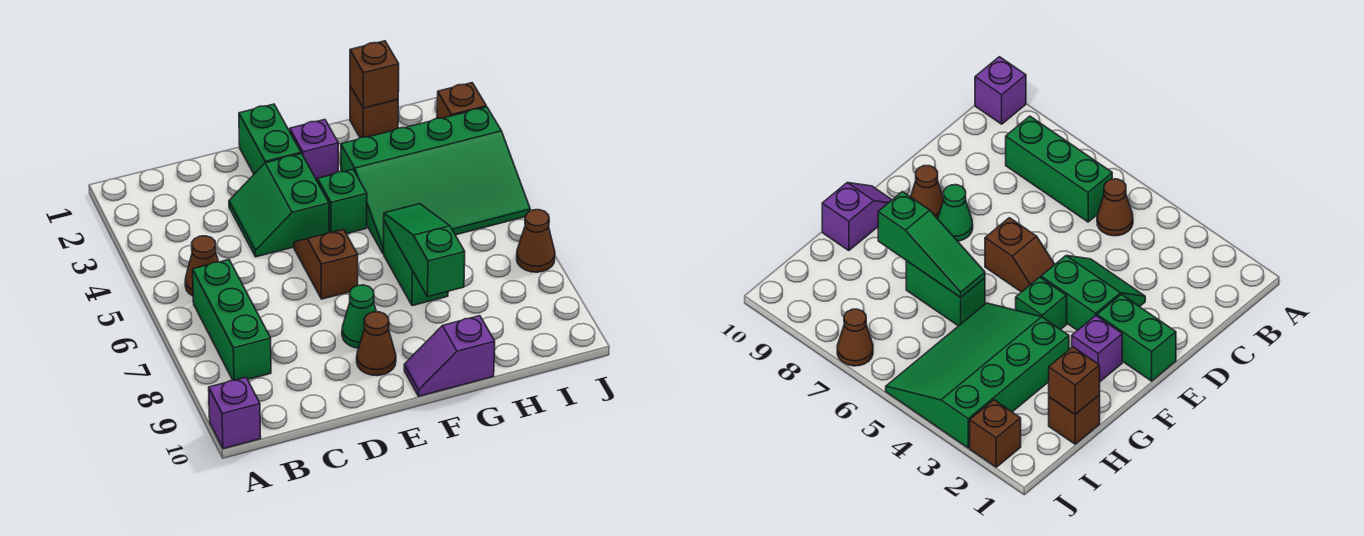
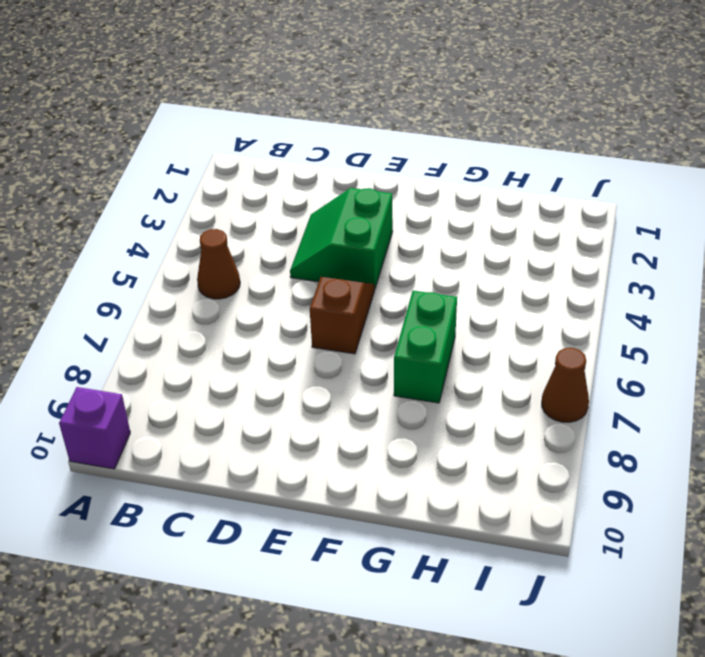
none -> green brick B6:B8 level 1
none -> green brick E1:E2 level 1
none -> green cone E8 level 1

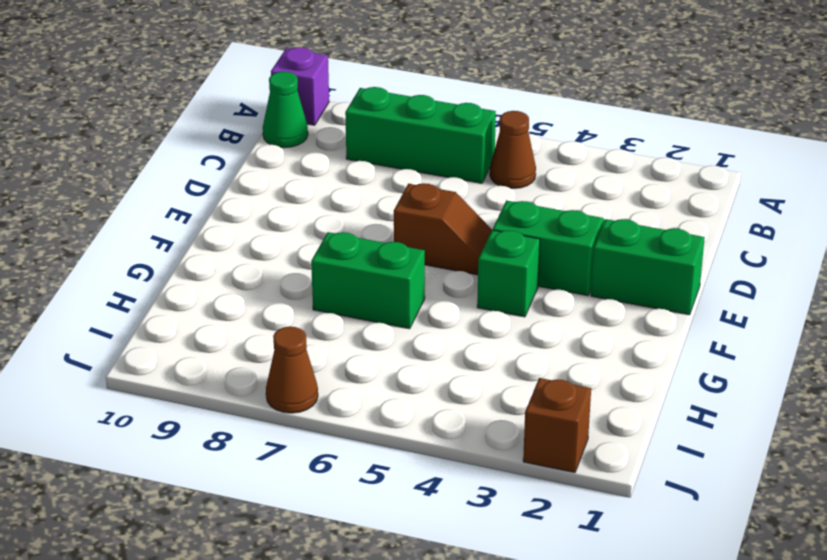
green cone B10 level 1 -> green cone E8 level 1
none -> brown cone E9 level 1
none -> purple brick F2 level 1
none -> purple slope F10:G10 level 1 top G

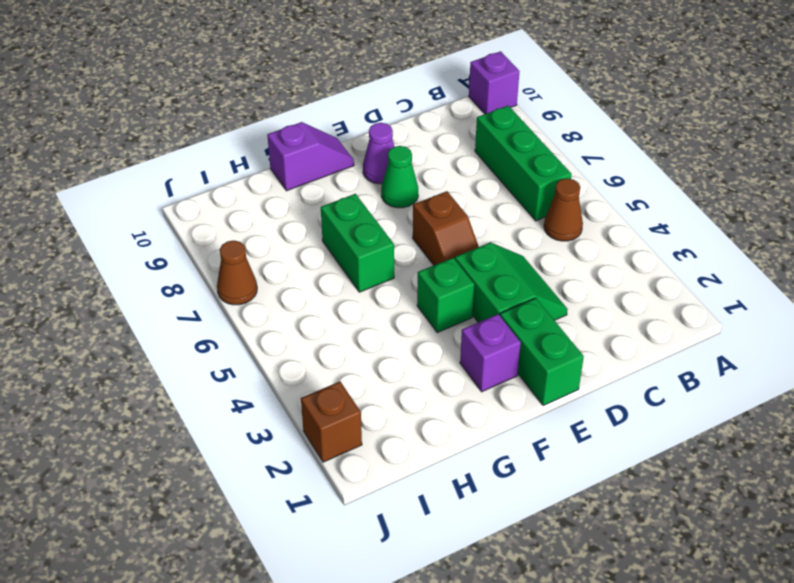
purple cone E9 level 1 -> brown cone E9 level 1
none -> green slope G3:J5 level 1 top 3
none -> brown brick H1 level 1
none -> green slope G6:G8 level 2 top 8

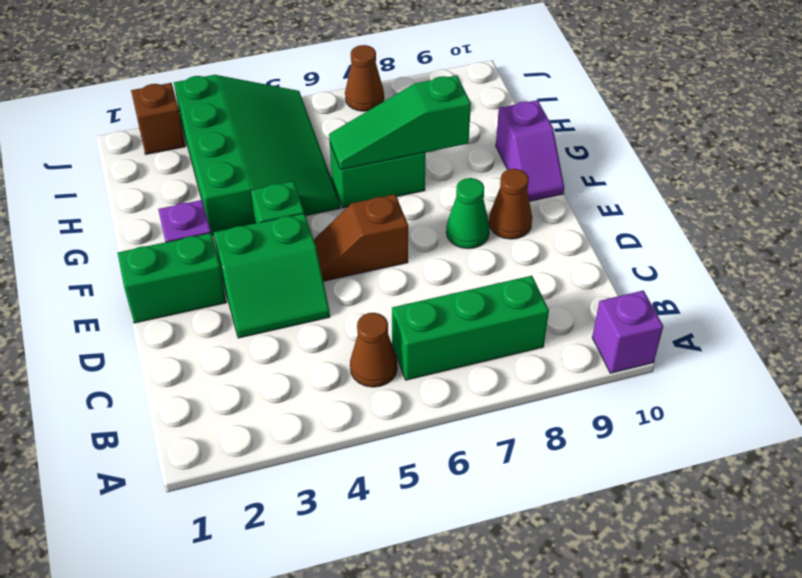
none -> brown brick H1 level 1
none -> brown brick H1 level 2

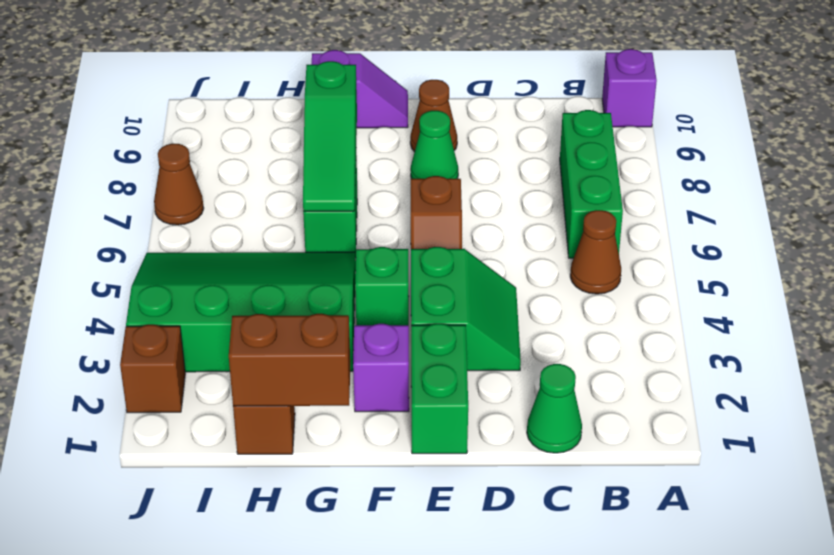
green cone C1 level 1 -> none
brown brick G1:H1 level 2 -> brown brick H1 level 2

